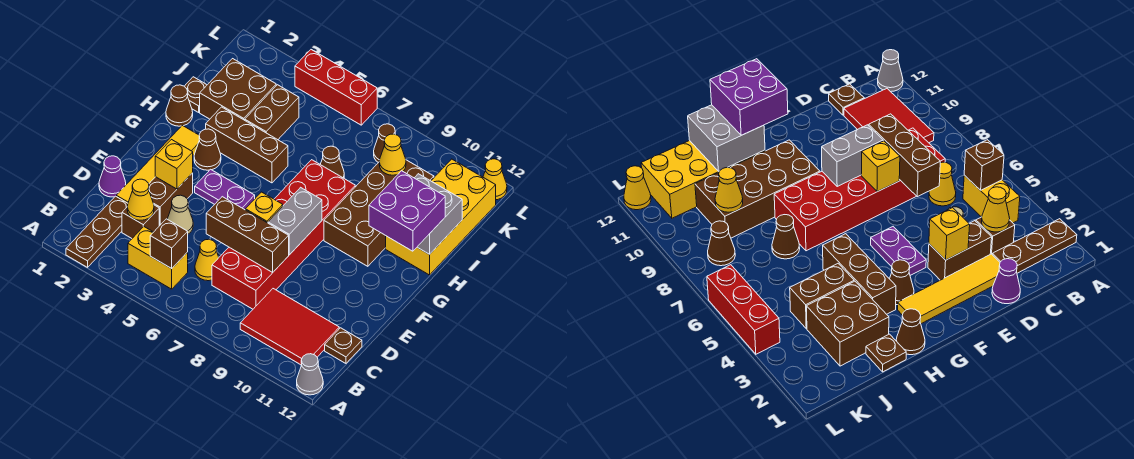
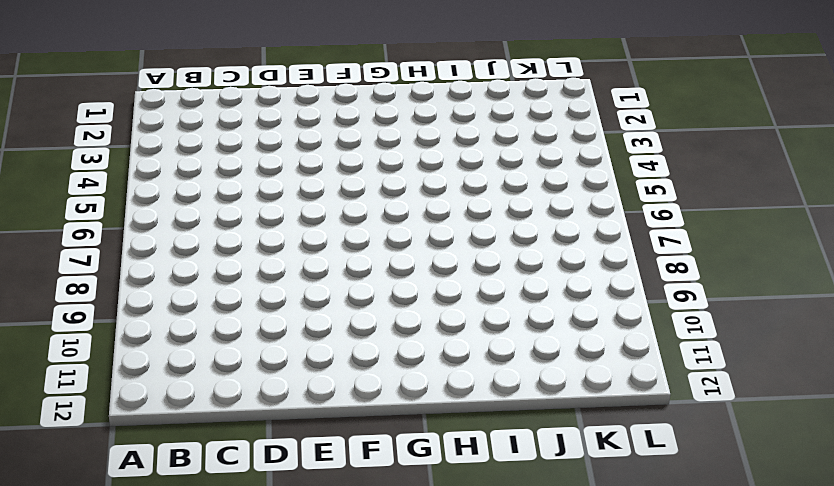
none -> brown plate A2:C2 level 1
none -> grey cone A12 level 1
none -> yellow brick B4:B5 level 1
none -> red tile B9:C11 level 1

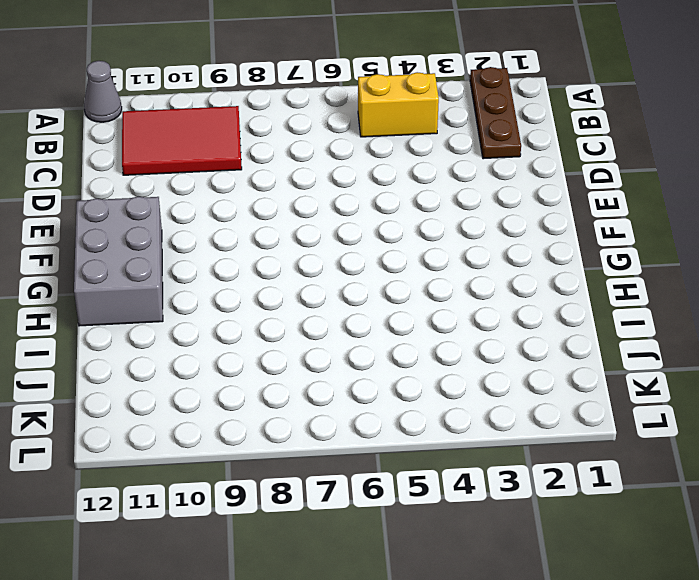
grey brick F11:H12 level 1 -> yellow brick H11:K12 level 1
none -> brown brick C3 level 1
none -> yellow cone C6 level 1
none -> red brick C7:H8 level 1
none -> brown plate C12 level 1

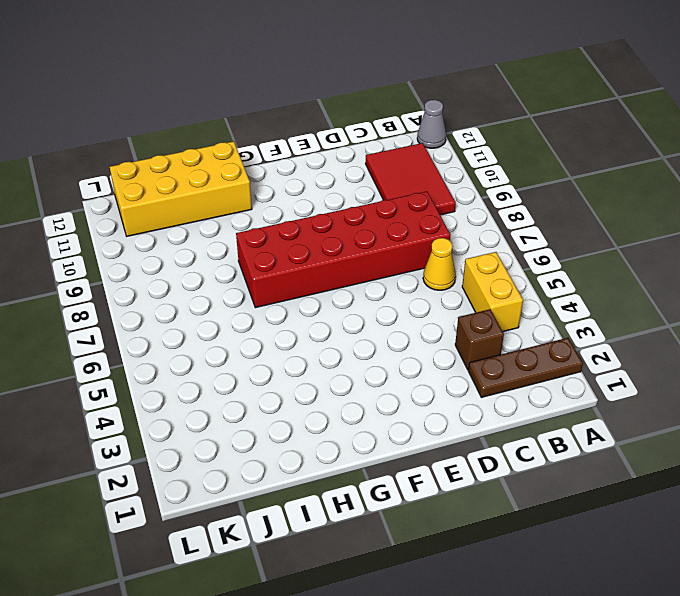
none -> brown plate C12 level 1
none -> purple cone D1 level 1
none -> yellow tile D2:G2 level 1
none -> brown brick D3:E3 level 1

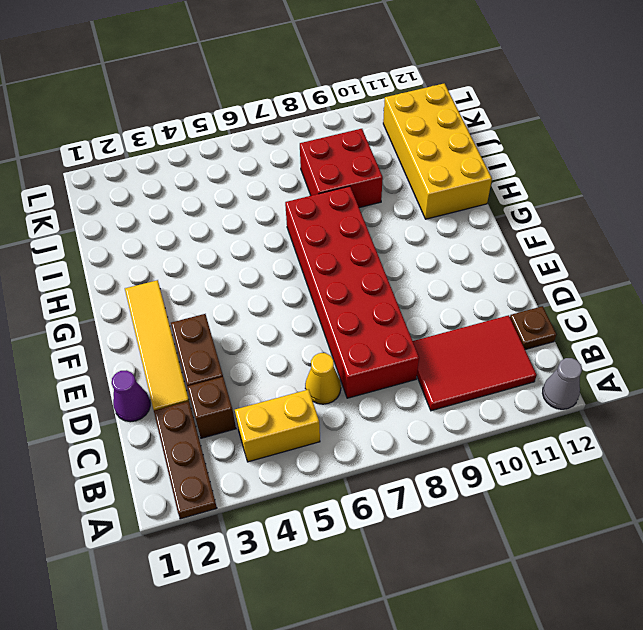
red brick I8:J9 level 1 -> brown brick G9:J10 level 1
none -> tan cone D4 level 1
none -> purple plate F4:F5 level 1
none -> brown cone G3 level 1
none -> brown cone H1 level 1

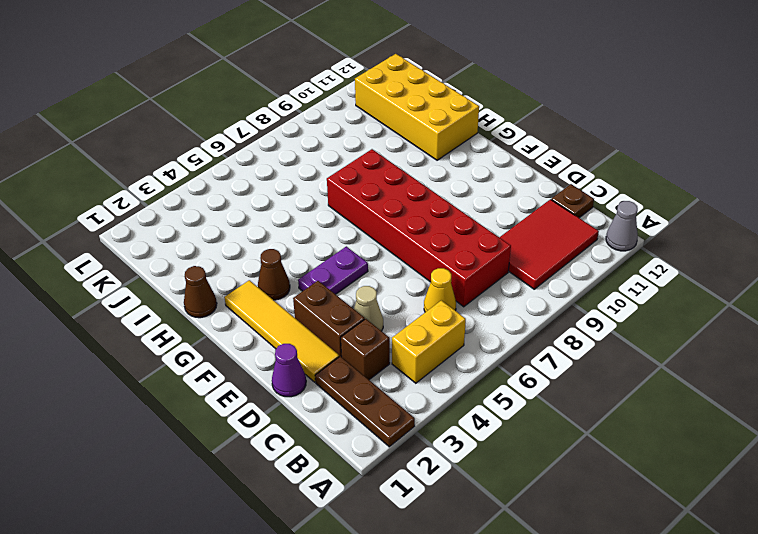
none -> brown brick G9:J10 level 1
none -> brown brick H3:H5 level 1
none -> brown plate I1 level 1
none -> brown brick I2:J3 level 1

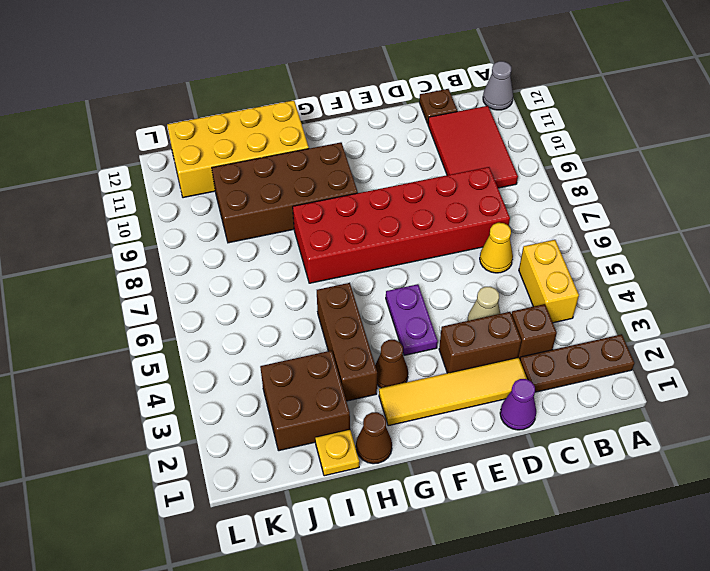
yellow plate I1 level 1 -> brown plate I1 level 1
none -> brown brick I4:J4 level 1
none -> brown cone I7 level 1
none -> brown cone K8 level 1
none -> red brick L4:L6 level 1

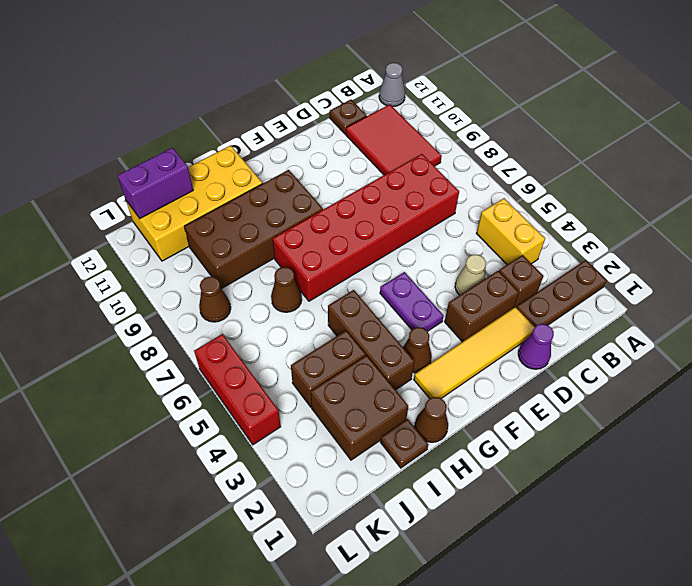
purple brick J12:K12 level 2 -> none
none -> yellow cone C6 level 1
none -> yellow cone L12 level 1
none -> brown brick B5 level 2
none -> yellow cone C3 level 2

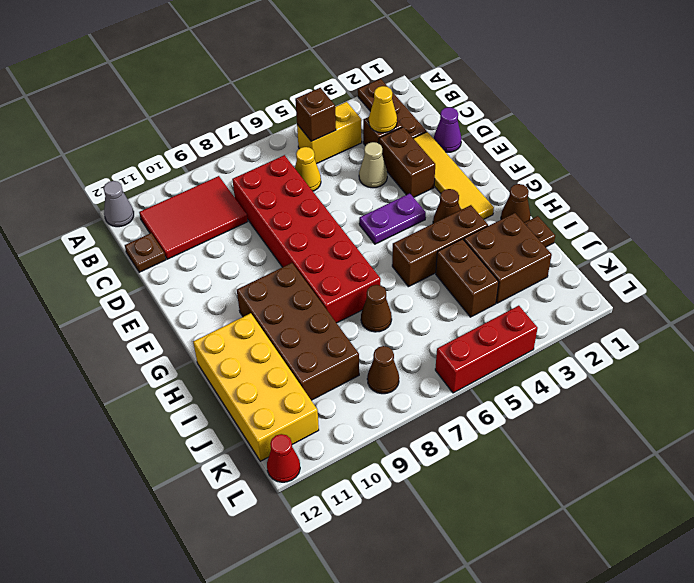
red cone L12 level 1 -> yellow cone L12 level 1
none -> brown brick D6:D8 level 2
none -> yellow brick E3 level 2
none -> yellow brick E7 level 2
none -> grey brick E8:F8 level 2

